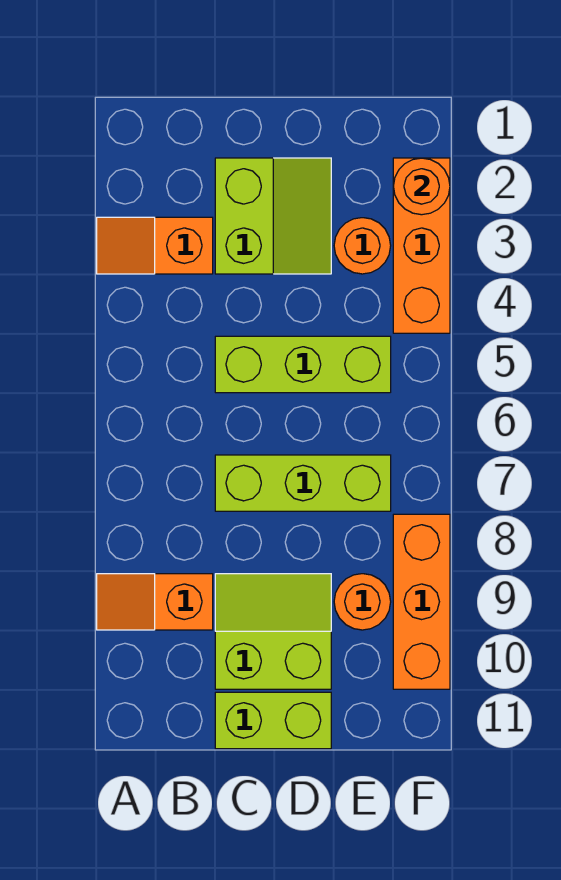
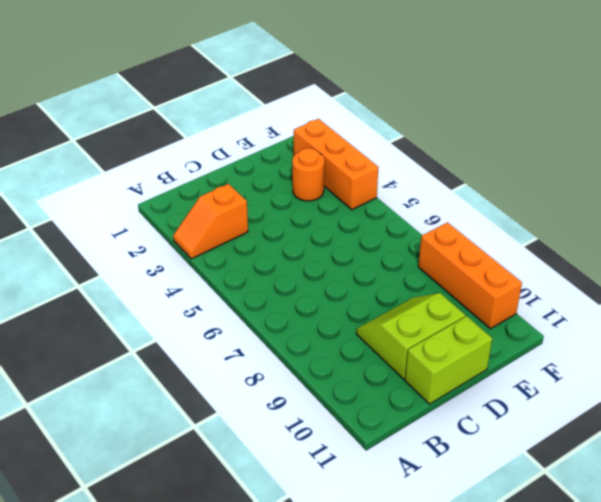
none -> orange slope A9:B9 level 1 top B
none -> lime slope C2:D3 level 1 top C
none -> lime brick C5:E5 level 1

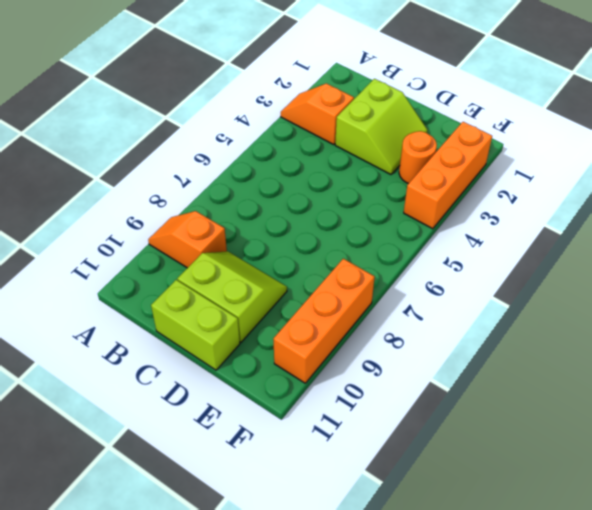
none -> lime brick C5:E5 level 1
none -> lime brick C7:E7 level 1
none -> orange round brick E9 level 1

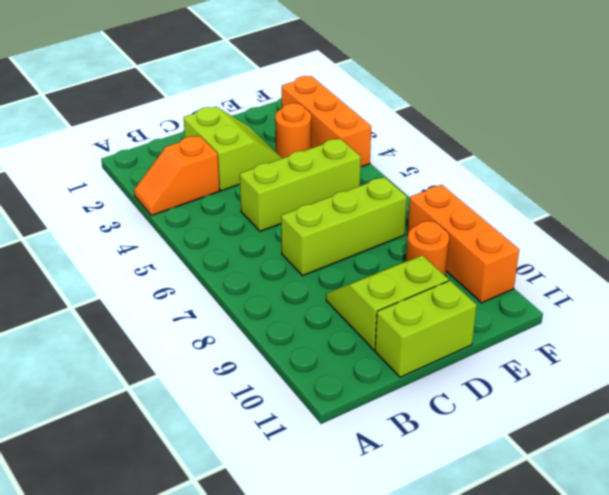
none -> orange slope A9:B9 level 1 top B
none -> orange round brick F2 level 2

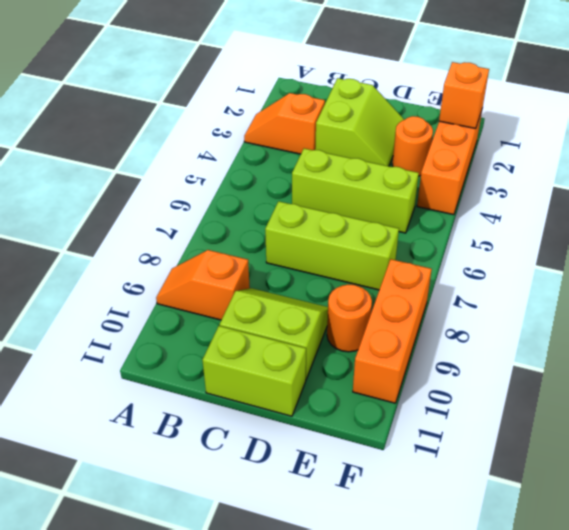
orange brick F2 level 2 -> orange round brick F2 level 2

